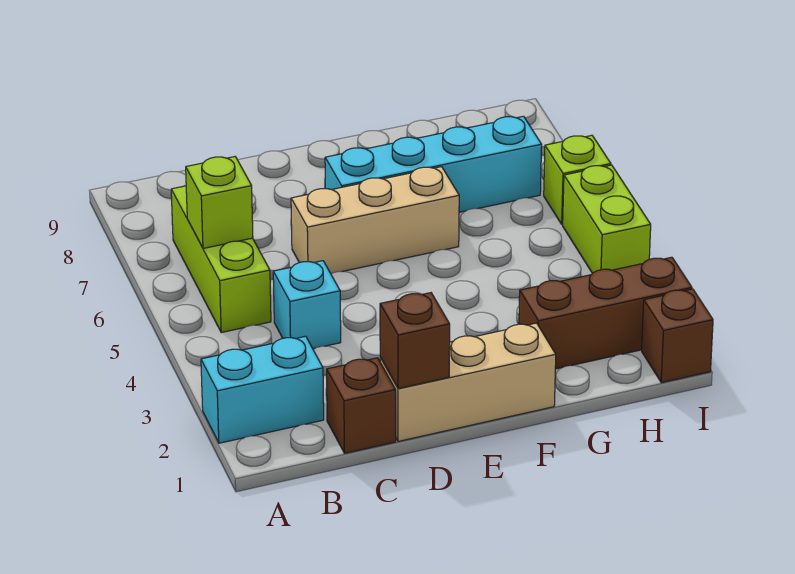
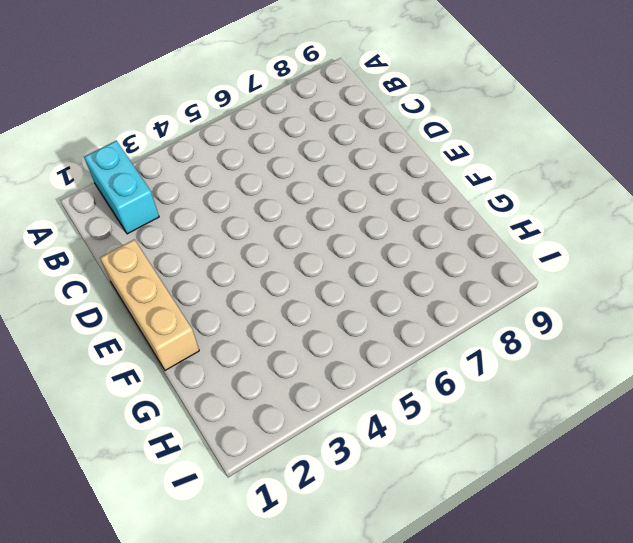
none -> lime brick B5:B7 level 1
none -> brown brick C1 level 1
none -> cyan brick C4 level 1

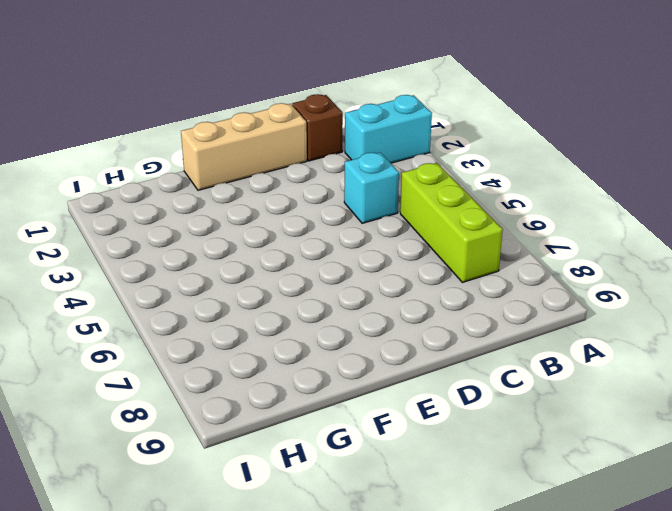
none -> tan brick D6:F6 level 1
none -> cyan brick E7:H7 level 1
none -> brown brick G2:I2 level 1

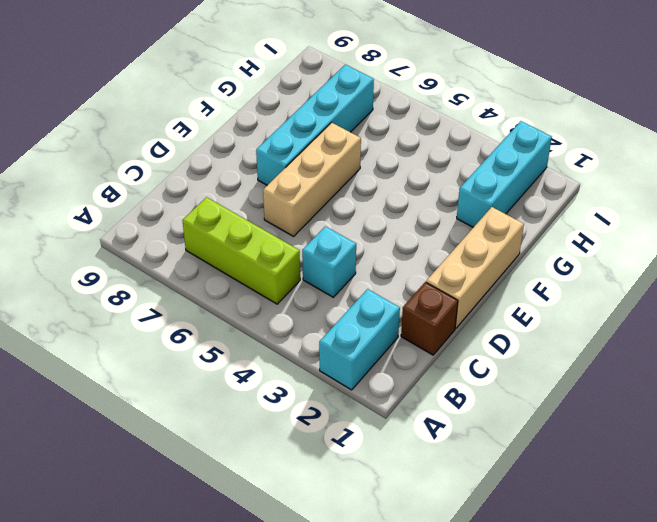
cyan brick G2:I2 level 1 -> brown brick G2:I2 level 1
none -> brown brick I1 level 1
none -> lime brick I4:I5 level 1
none -> lime brick I6 level 1

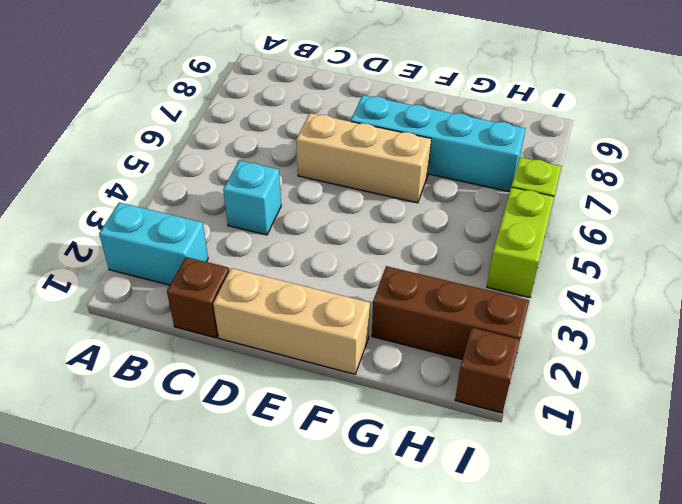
none -> lime brick B5:B7 level 1
none -> lime brick B6 level 2
none -> brown brick D1 level 2

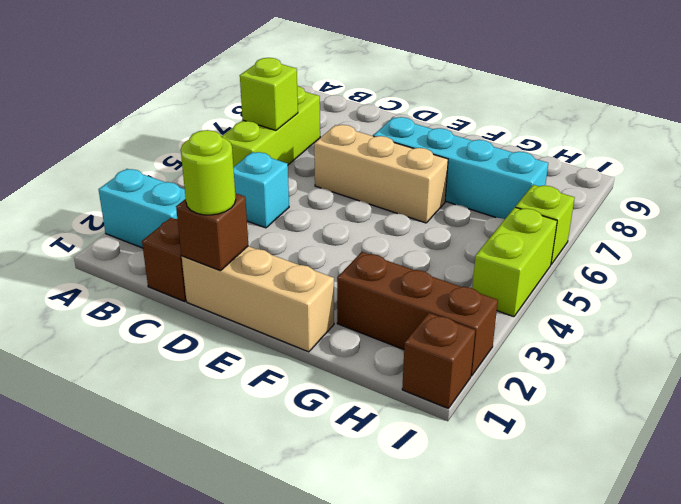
lime round brick D1 level 3 -> none

